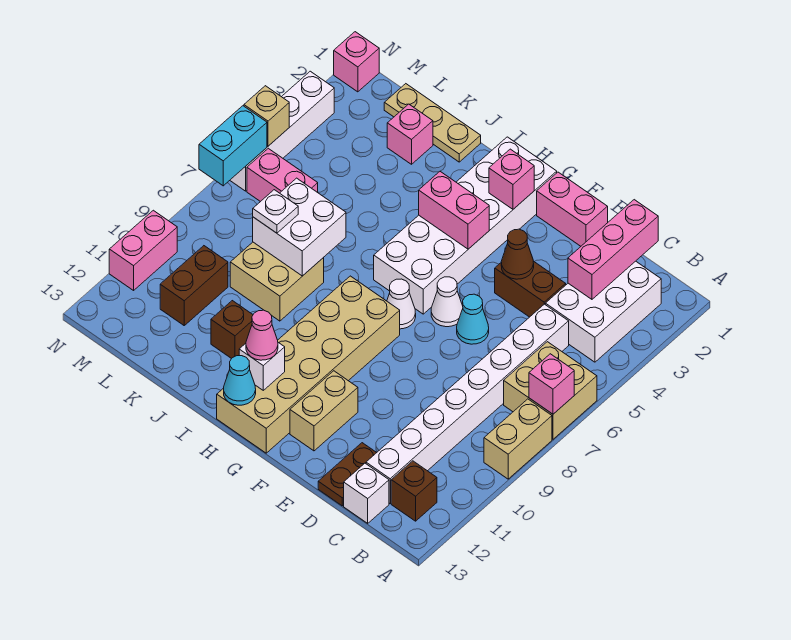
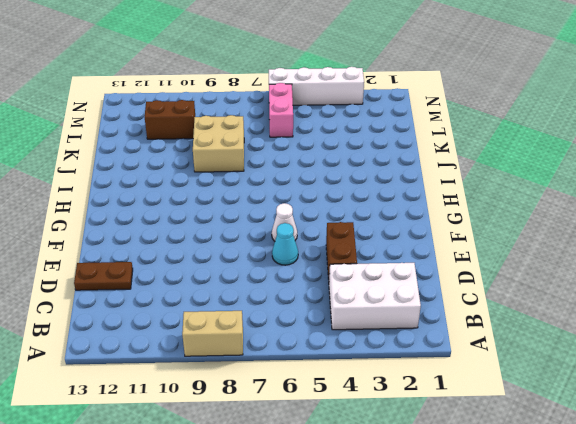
none -> tan brick A6:B7 level 1
none -> brown brick B12 level 1
none -> white brick C5:C12 level 1
none -> white brick C13 level 1

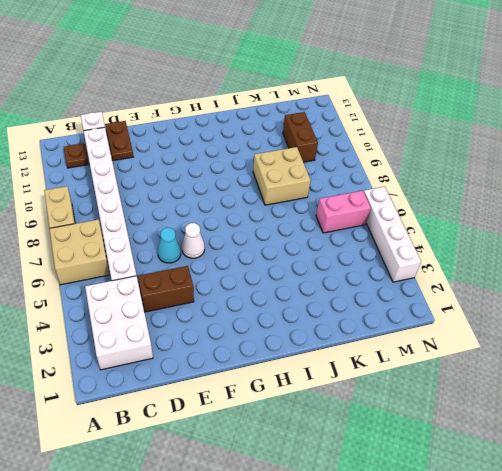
brown plate B12 level 1 -> brown brick B12 level 1
none -> pink brick E1:F1 level 1
none -> tan brick F11:F12 level 1
none -> white brick G1:H6 level 1
none -> white cone G7 level 1

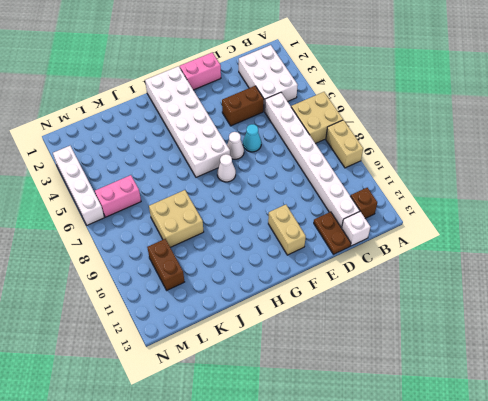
none -> tan brick G8:H13 level 1
none -> tan plate J1:L1 level 1
none -> brown brick J11 level 1
none -> pink brick K2 level 1

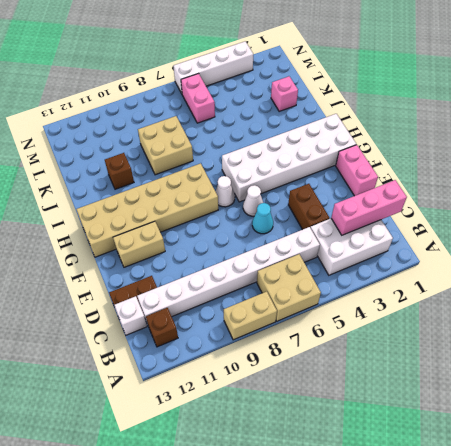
none -> tan plate J1:L1 level 1
none -> brown brick L10:L11 level 1
none -> pink brick N1 level 1
none -> pink brick N10:N11 level 1

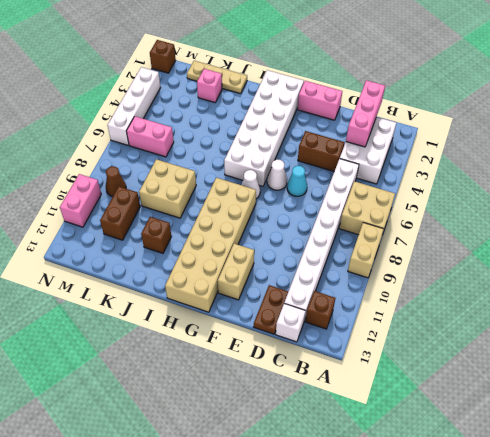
brown cone M9 level 1 -> brown cone E4 level 2
brown brick N1 level 1 -> pink brick N1 level 1
none -> pink brick A7 level 2
none -> pink brick G2 level 2
none -> pink brick G4:H4 level 2
none -> white brick H12 level 2

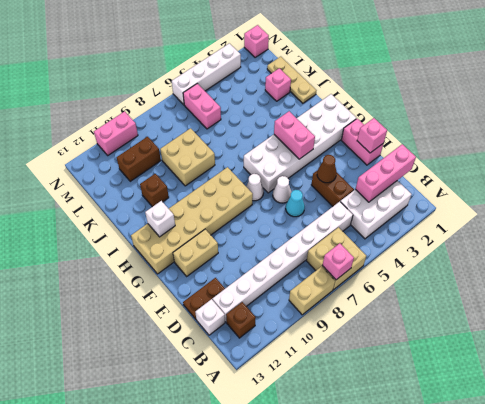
pink brick E1 level 2 -> pink brick G2 level 2
none -> cyan cone H13 level 2
none -> white brick J7:K8 level 2
none -> tan brick N5 level 2
none -> cyan brick N6:N7 level 2

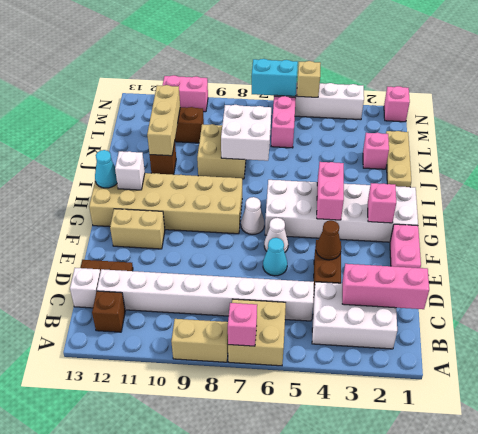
tan brick J11:L11 level 2 -> none
none -> pink cone H12 level 3
none -> white plate K8 level 3

